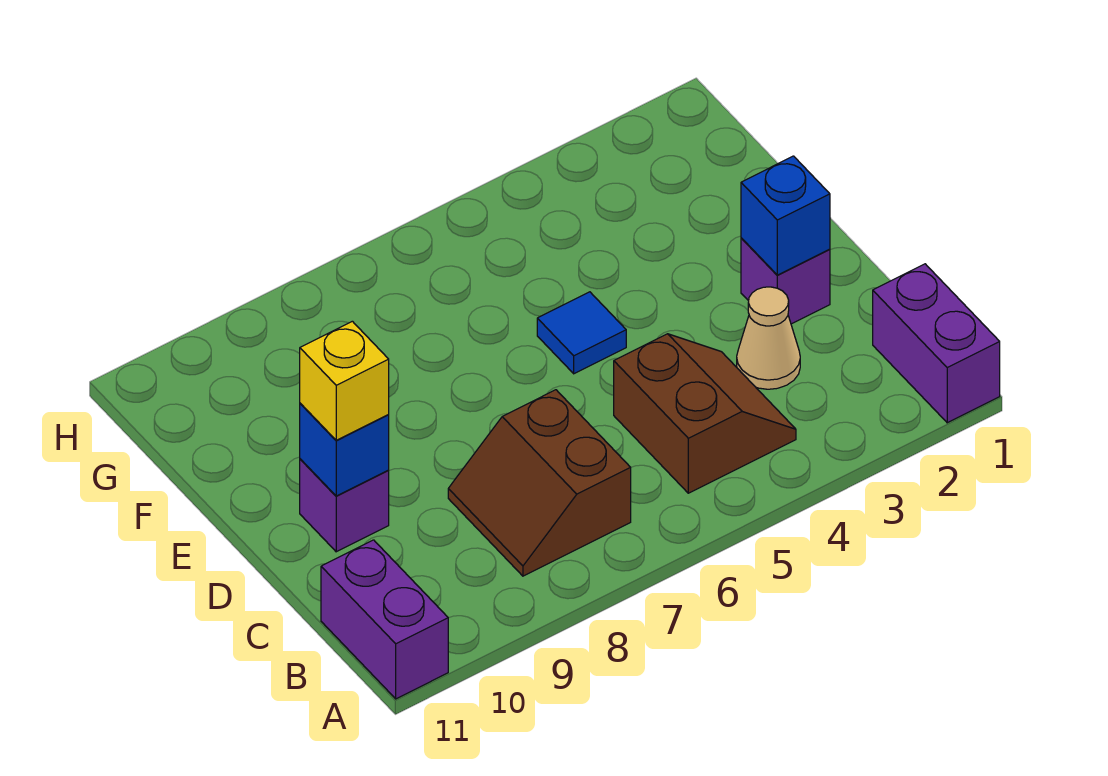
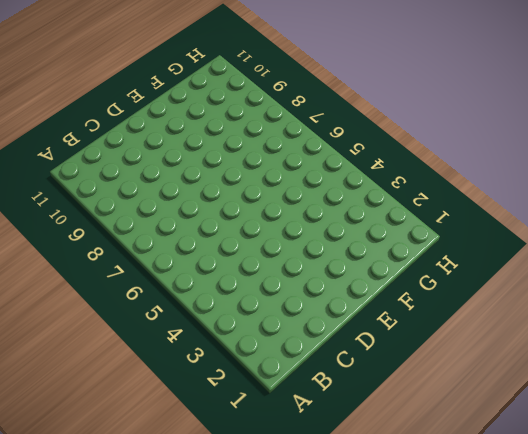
none -> purple brick A1:B1 level 1
none -> purple brick A11:B11 level 1

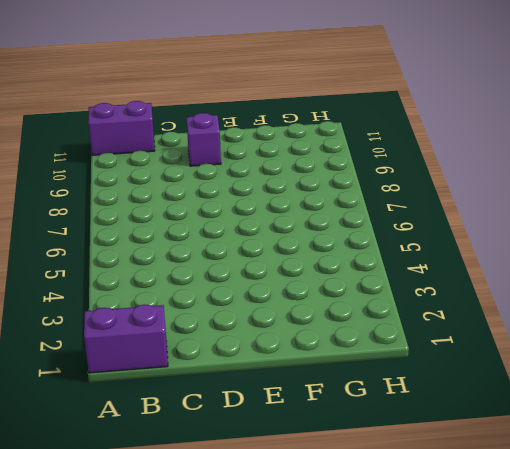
none -> brown slope B4:C5 level 1 top 5
none -> brown slope B7:C8 level 1 top 7

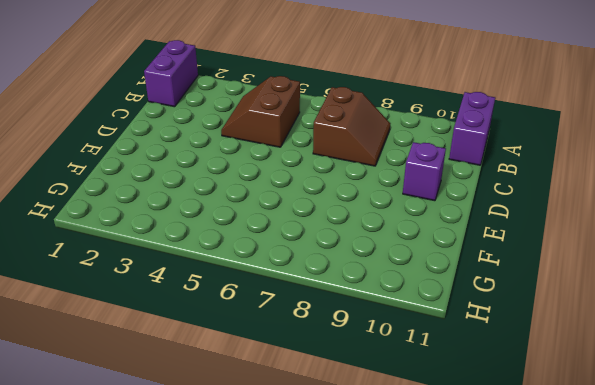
none -> tan cone C3 level 1
none -> purple brick D2 level 1

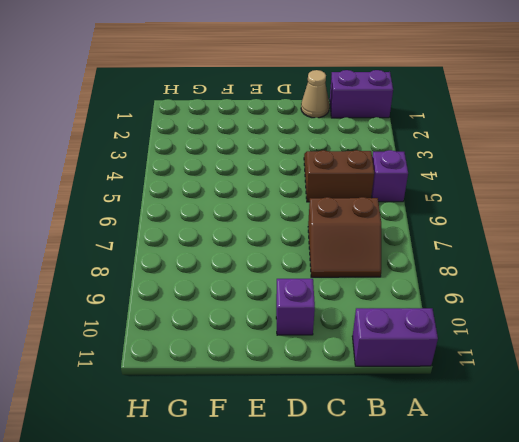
purple brick A5 level 1 -> purple brick D2 level 1
tan cone C1 level 1 -> tan cone C3 level 1
none -> blue tile E5 level 1
none -> blue brick D2 level 2

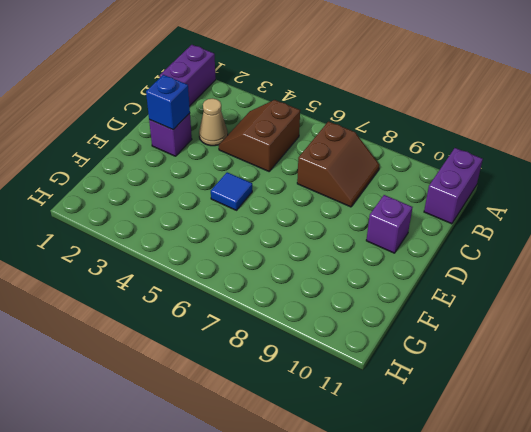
none -> blue brick D10 level 2
none -> yellow brick D10 level 3

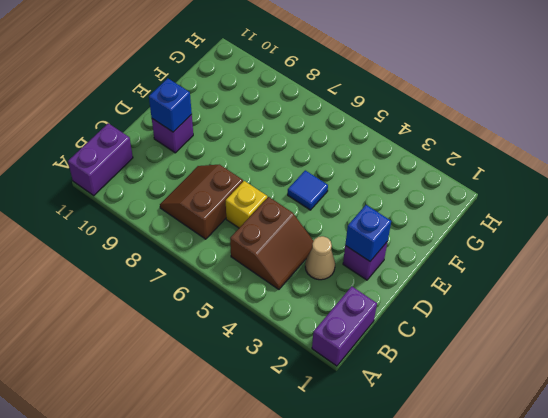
yellow brick C6 level 1 -> yellow brick D10 level 3

